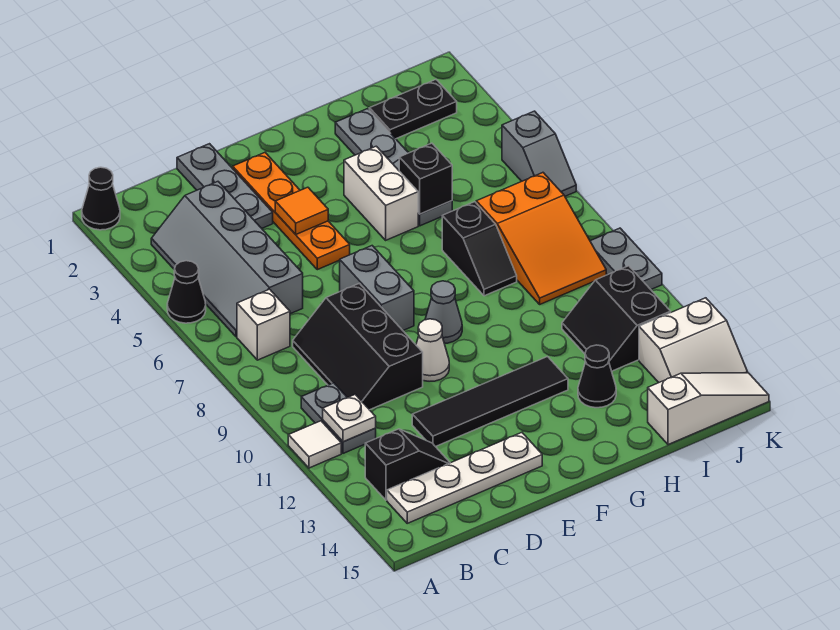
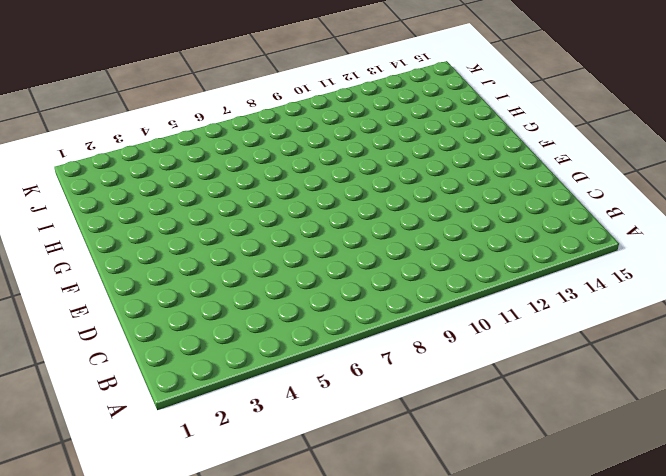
none -> black cone A1 level 1
none -> black cone A5 level 1
none -> white tile A11 level 1

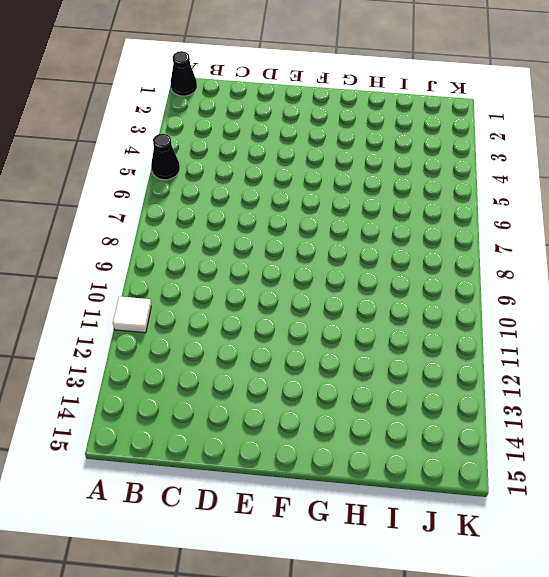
none -> grey slope B3:C6 level 1 top C
none -> white brick B7 level 1
none -> grey plate B10:B11 level 1

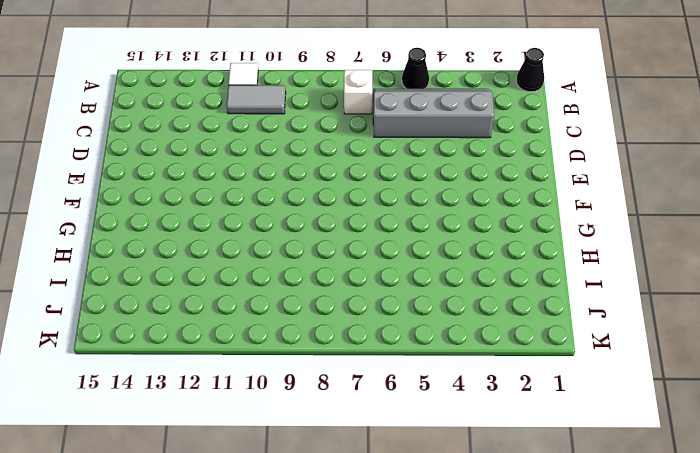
grey tile B10:B11 level 1 -> grey plate B10:B11 level 1
none -> black slope B13:C13 level 1 top B
none -> white plate B14:E14 level 1
none -> black slope C8:D10 level 1 top D

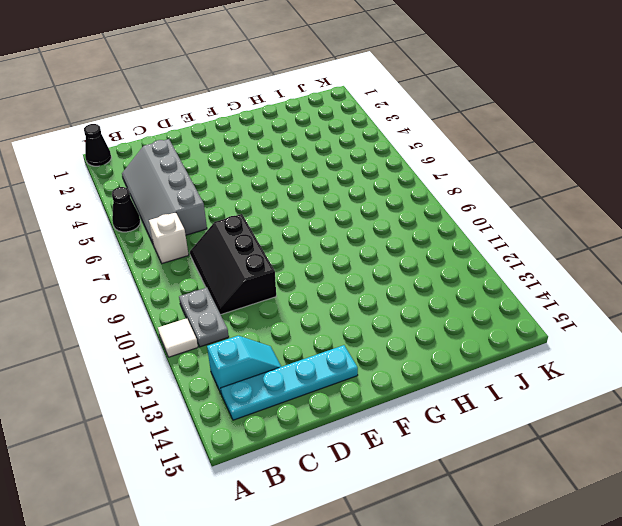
cyan slope B13:C13 level 1 top B -> black slope B13:C13 level 1 top B
cyan plate B14:E14 level 1 -> white plate B14:E14 level 1
none -> grey plate D1:D3 level 1
none -> black tile D12:G12 level 1
none -> orange plate E2:E5 level 1

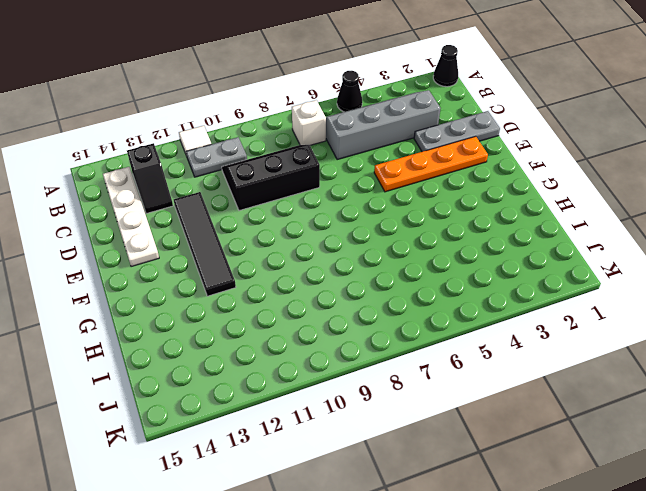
none -> grey brick E7:E8 level 1
none -> white cone E10 level 1
none -> grey cone F9 level 1

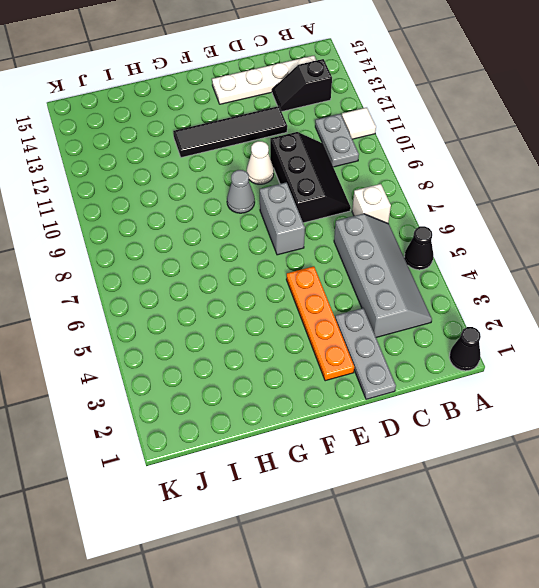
none -> white brick G4:G5 level 1
none -> grey plate H2:H5 level 1
none -> black slope H7:H8 level 1 top 7

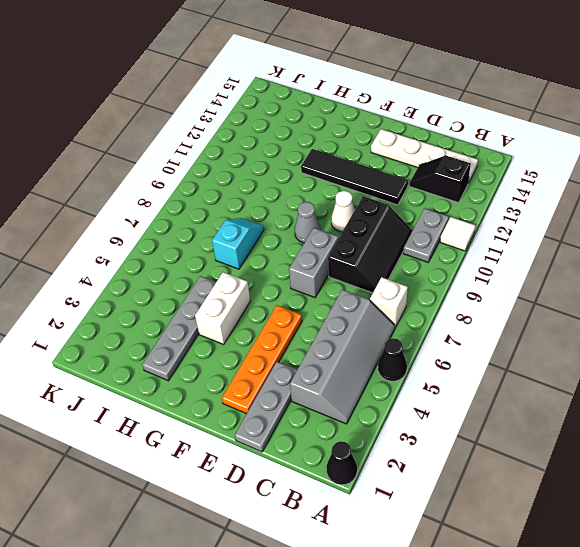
cyan slope H7:H8 level 1 top 7 -> black slope H7:H8 level 1 top 7
none -> black cone H13 level 1
none -> black plate I2:J2 level 1
none -> orange slope I7:J9 level 1 top 7

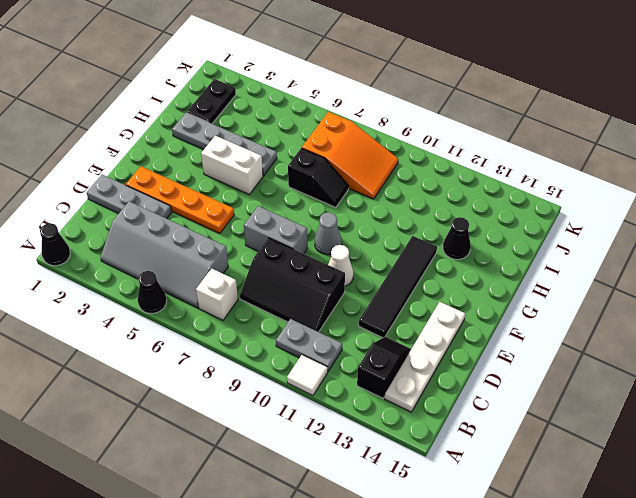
none -> black slope I11:J12 level 1 top J
none -> white slope I15:K15 level 1 top I
none -> white slope J13:K14 level 1 top 13

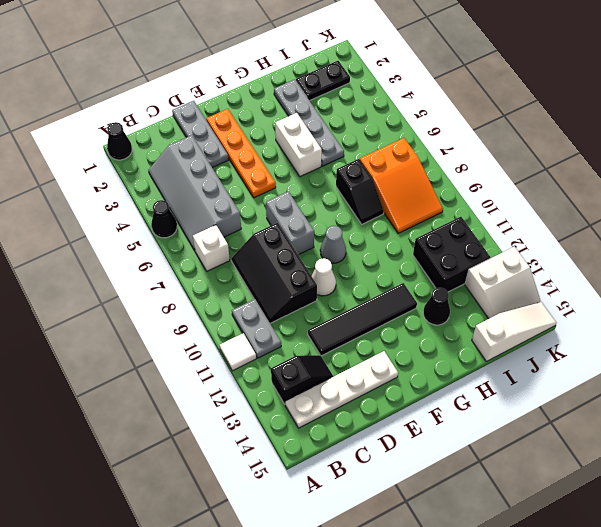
black brick I11:J12 level 1 -> black slope I11:J12 level 1 top J
none -> grey slope K5:K6 level 1 top 5
none -> grey plate K9:K10 level 1
none -> white plate B11 level 2

